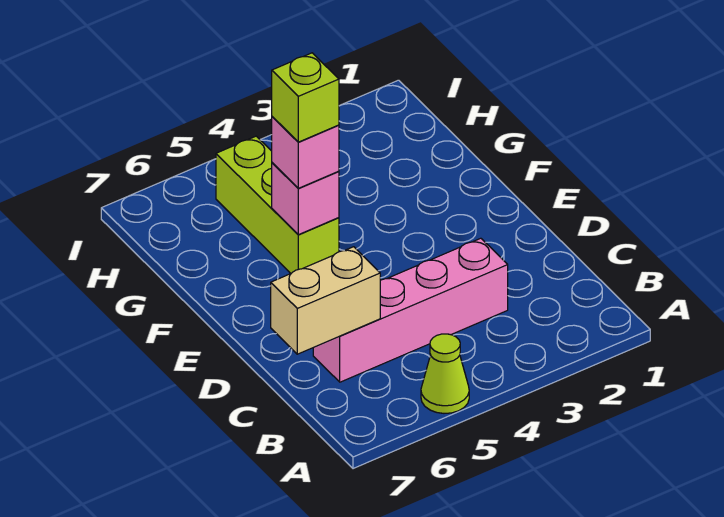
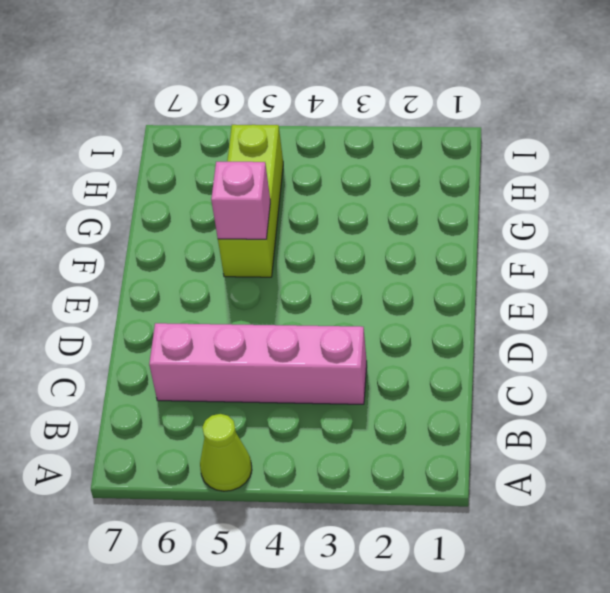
none -> tan brick C6:C7 level 2
none -> pink brick F5 level 3

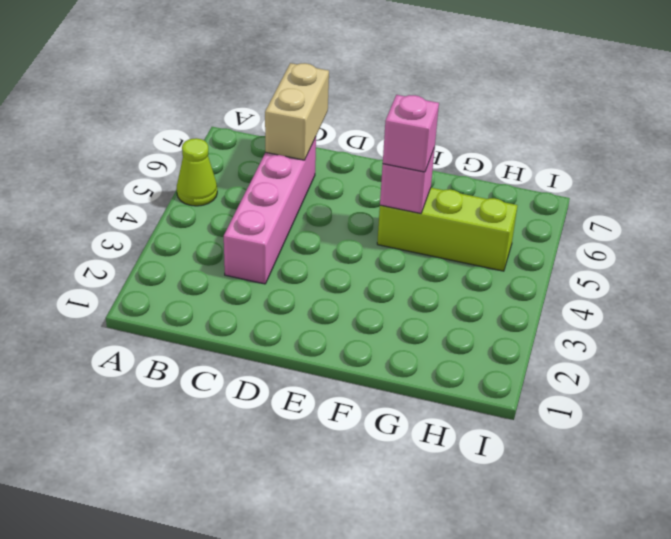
none -> lime brick F5 level 4

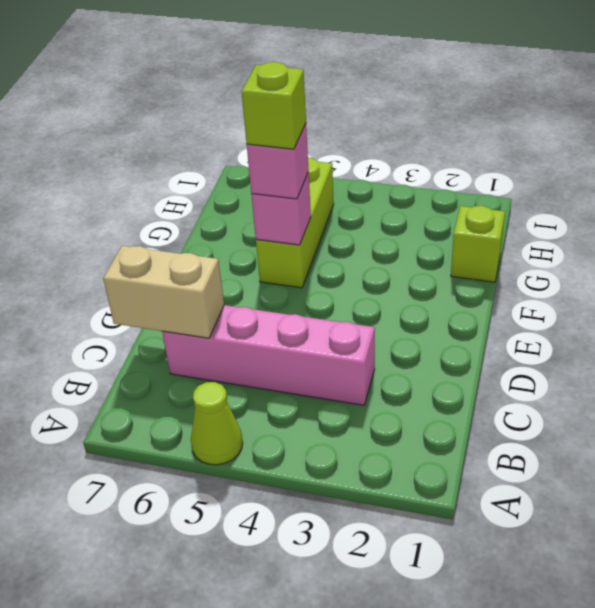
lime brick G1 level 1 -> none

